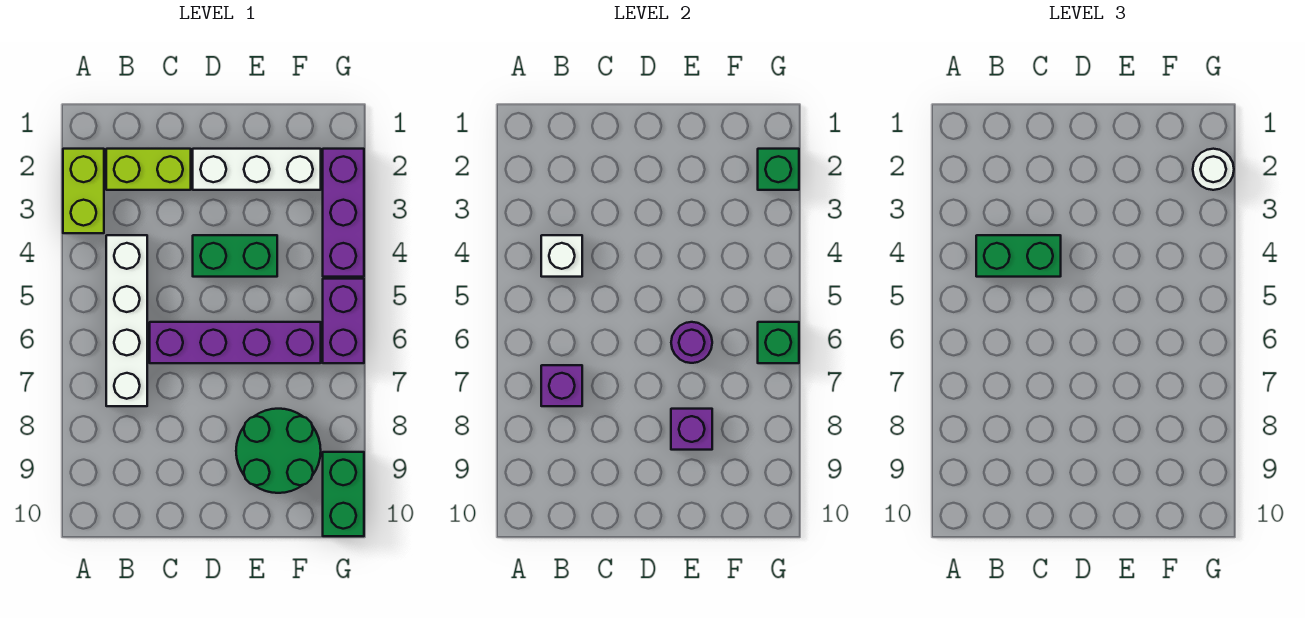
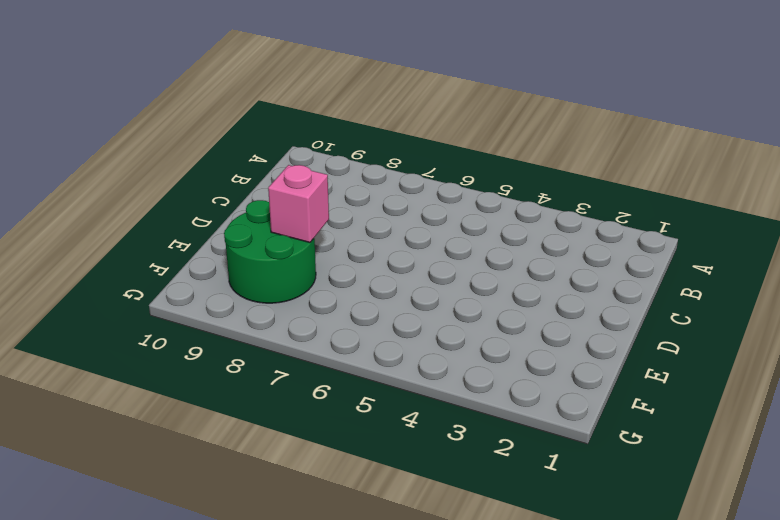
pink brick E8 level 2 -> purple brick E8 level 2
none -> lime brick A2:A3 level 1
none -> lime brick B2:C2 level 1
none -> white brick B4:B7 level 1

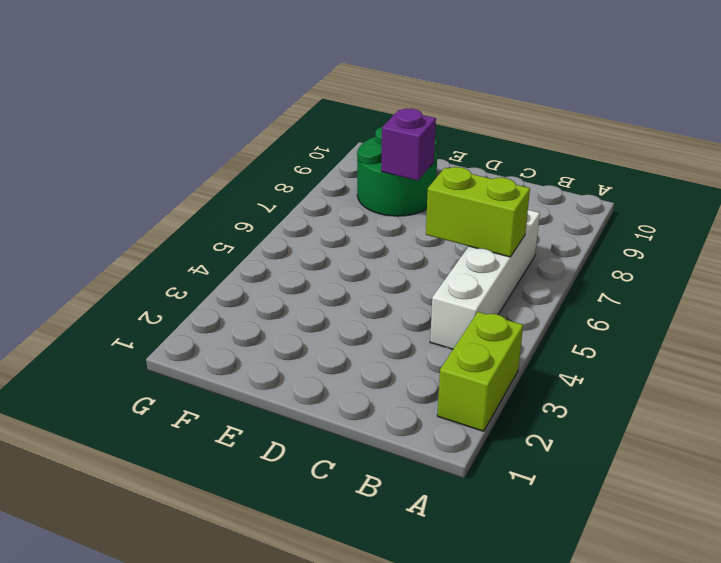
lime brick B6:C6 level 2 -> lime brick B2:C2 level 1
none -> purple brick C6:F6 level 1
none -> white brick D2:F2 level 1
none -> green brick D4:E4 level 1

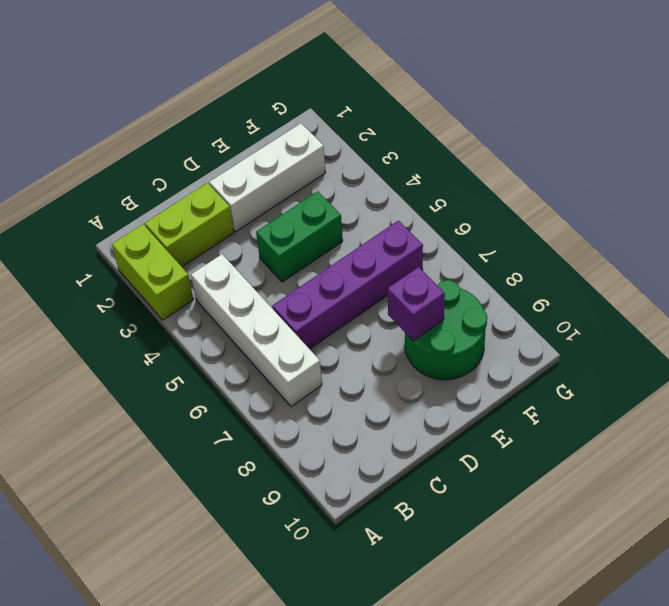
none -> purple brick G2:G4 level 1
none -> purple brick G5:G6 level 1
none -> green brick G9:G10 level 1

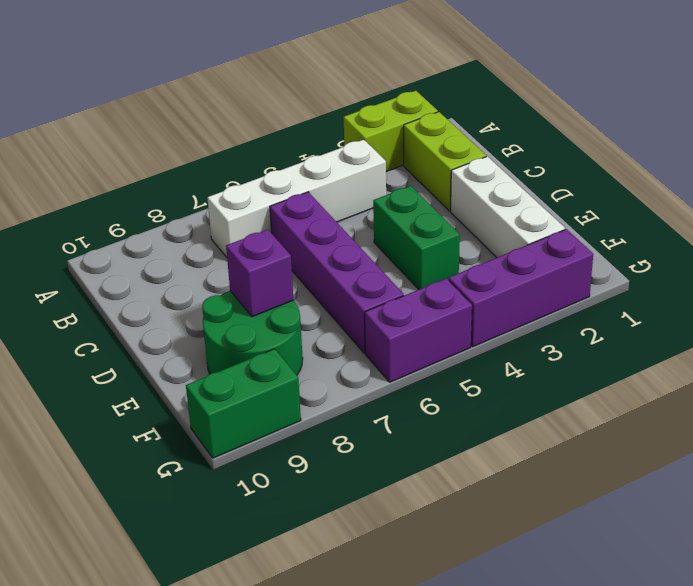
none -> white brick B4 level 2
none -> purple brick B7 level 2
none -> purple round brick E6 level 2

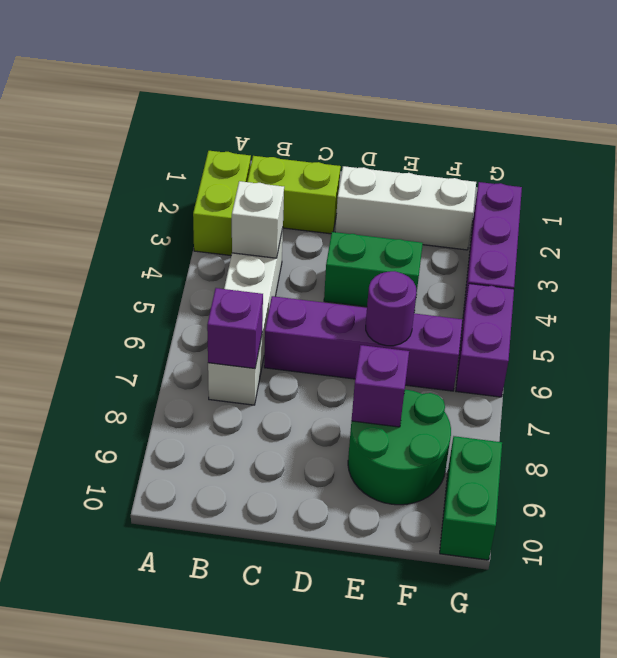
none -> green brick G2 level 2
none -> green brick G6 level 2
none -> green brick B4:C4 level 3

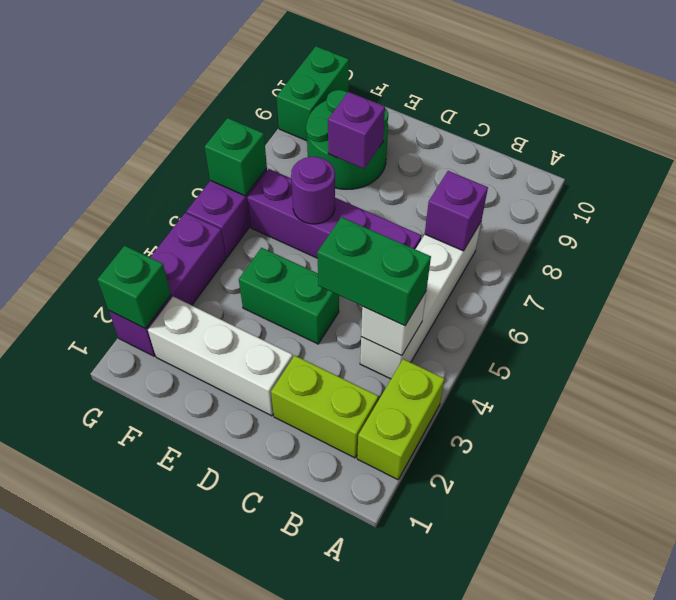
none -> white round brick G2 level 3

